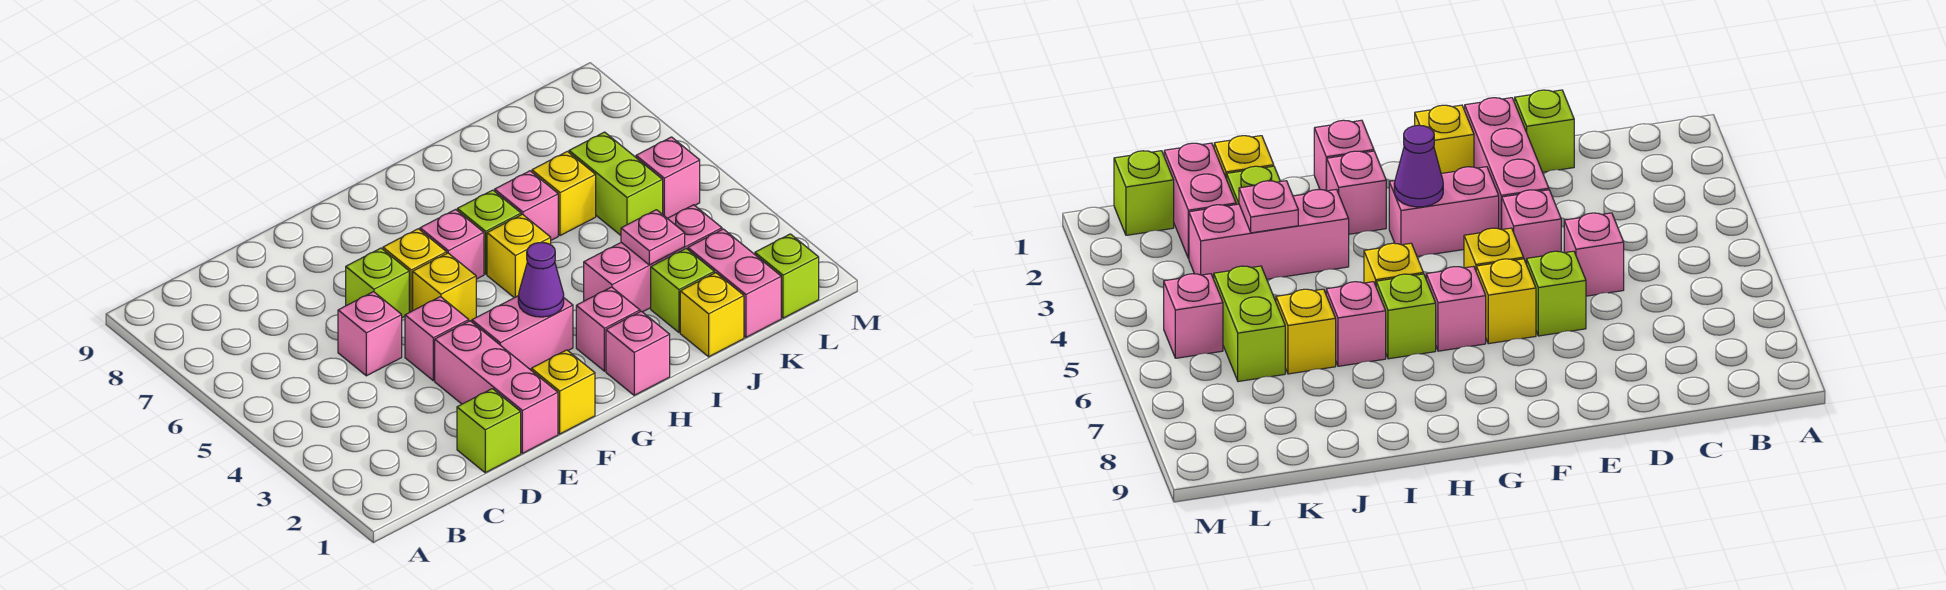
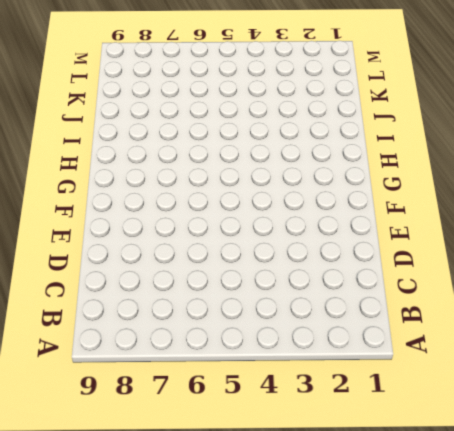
none -> lime brick D1 level 1
none -> pink brick D5 level 1
none -> pink brick E1:E3 level 1

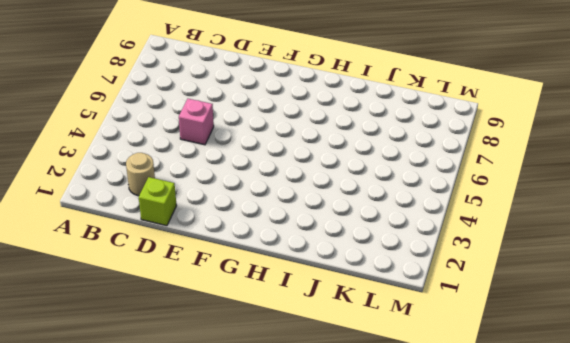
tan round brick C2 level 1 -> none
none -> pink brick E1:E3 level 1
none -> pink brick E4 level 1
none -> lime brick E6 level 1

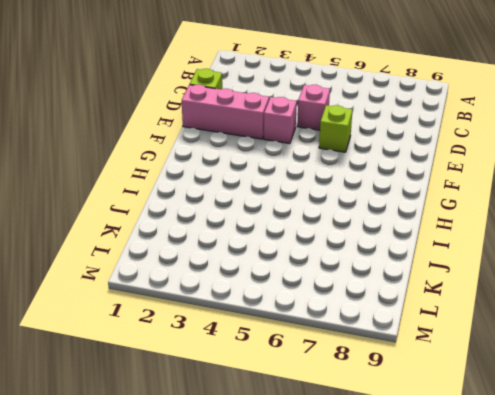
none -> yellow brick F1 level 1
none -> pink brick F3:G3 level 1
none -> yellow brick F5 level 1

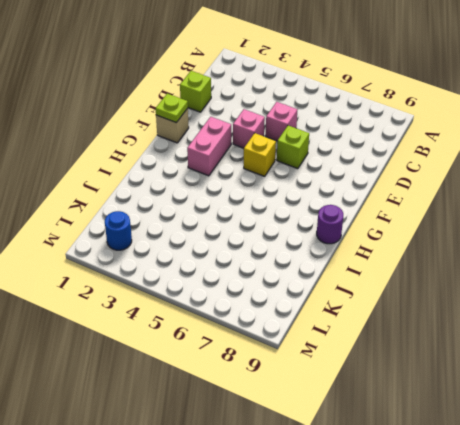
tan brick F1 level 1 -> yellow brick F1 level 1
lime plate F1 level 2 -> none
purple round brick H9 level 1 -> none
blue round brick L2 level 1 -> none
none -> pink brick E1:E3 level 1
none -> yellow brick F6 level 1
none -> pink brick G6 level 1

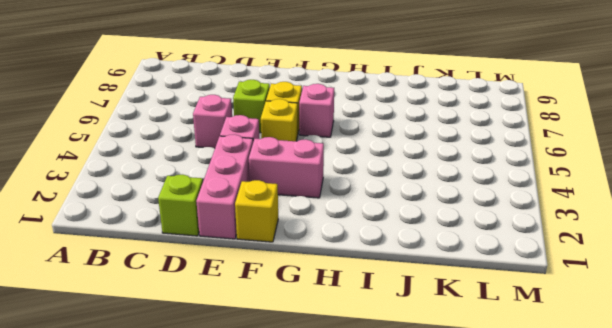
none -> pink brick H1 level 1
none -> pink brick H2 level 1
none -> yellow brick H5 level 1

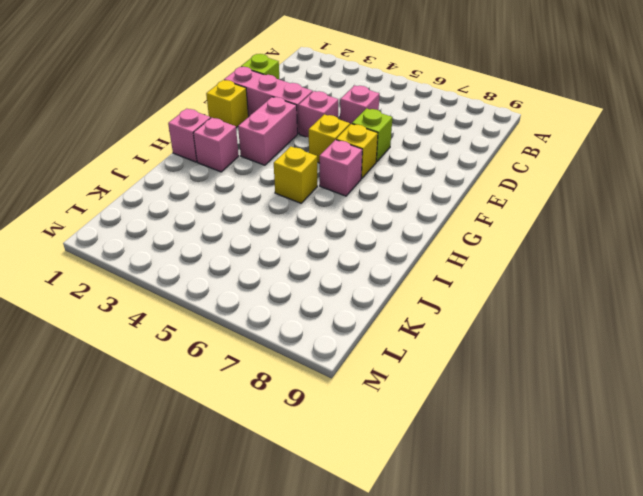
none -> lime brick H6 level 1
none -> pink brick I3:K3 level 1
none -> pink brick I6 level 1

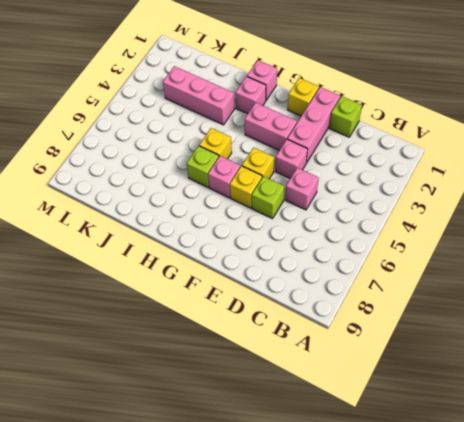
none -> pink brick I6 level 1
none -> yellow brick J1 level 1
none -> lime brick J2 level 1

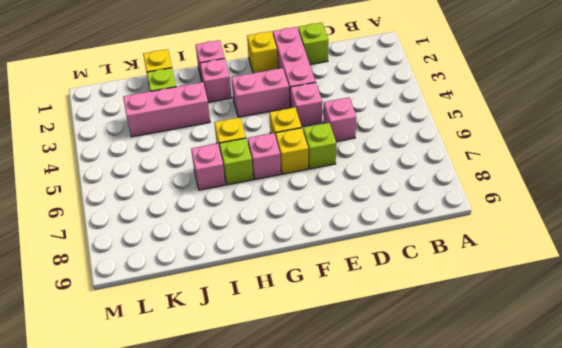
none -> yellow brick J6 level 1
none -> pink brick K1:K2 level 1
none -> lime brick K5:K6 level 1

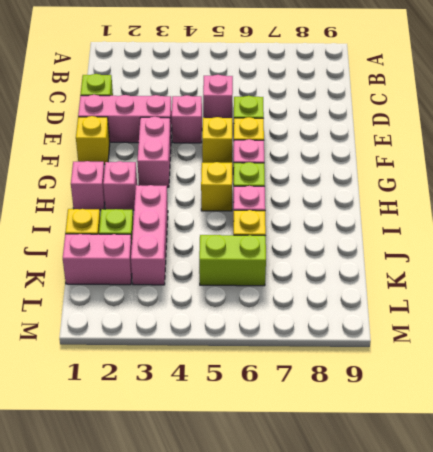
none -> lime brick L1 level 1
none -> pink brick L5 level 1
none -> purple cone G3 level 2

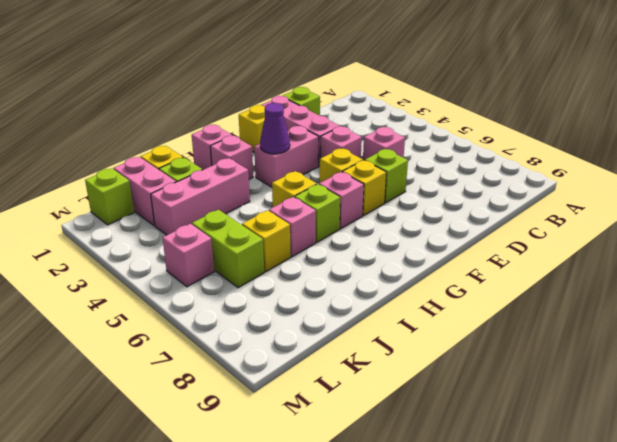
none -> pink plate J3 level 2

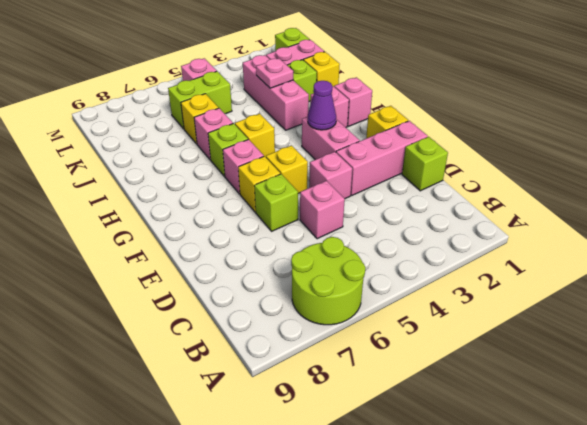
lime round brick A6:B7 level 1 -> none

